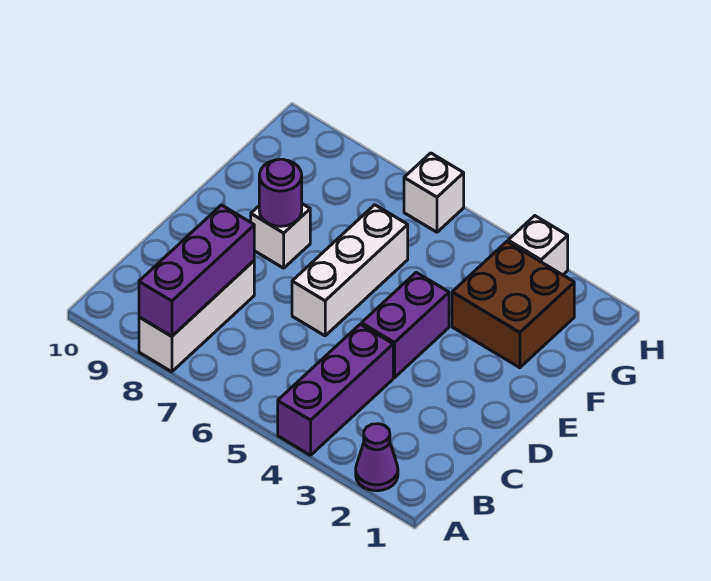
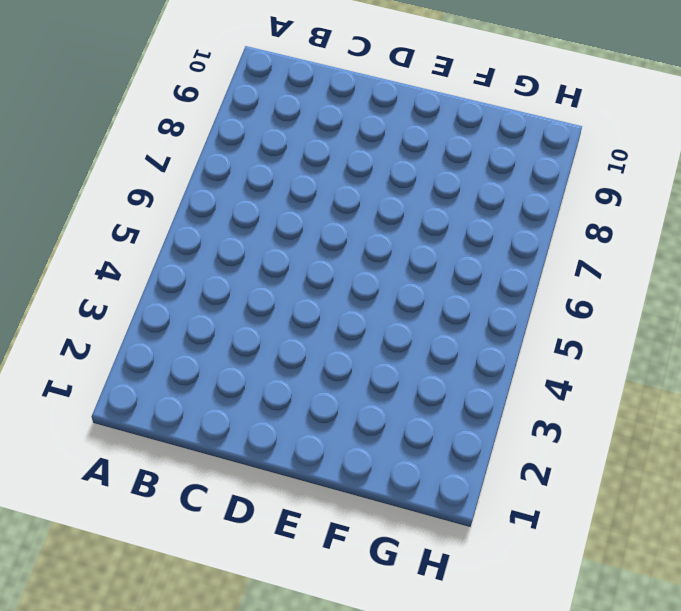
none -> purple cone A2 level 1
none -> purple brick A4:C4 level 1

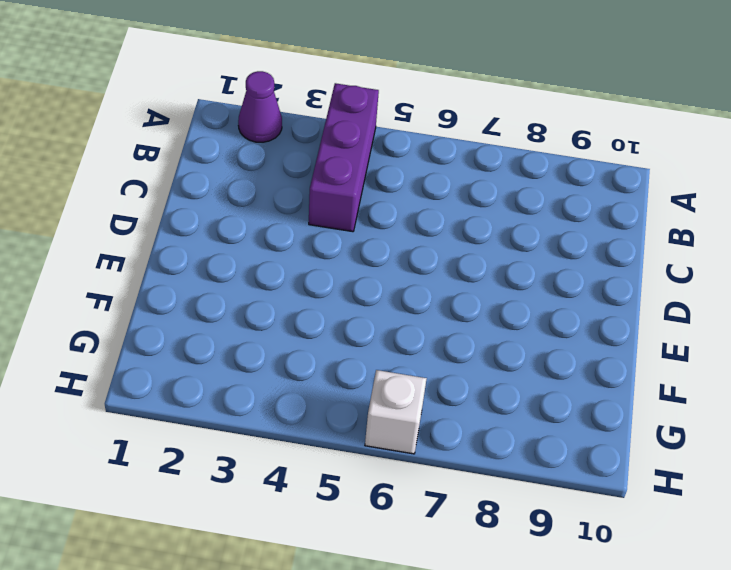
none -> white brick A8:C8 level 1
none -> purple brick D4:E4 level 1

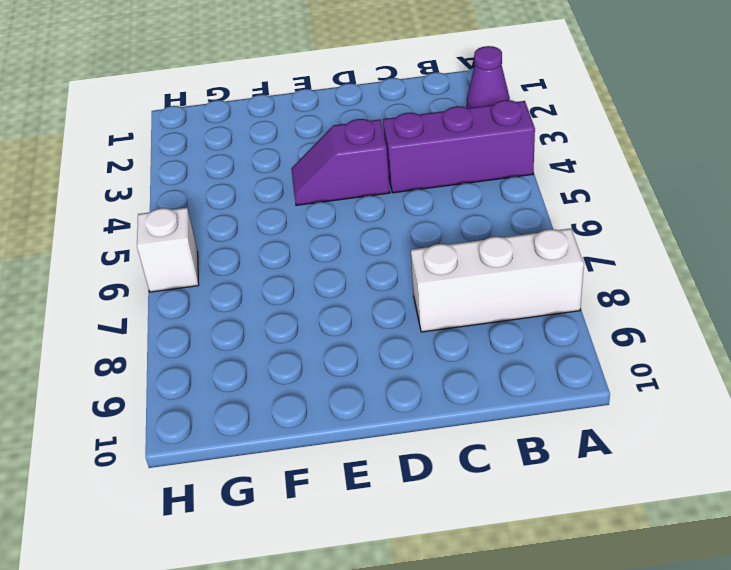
purple slope D4:E4 level 1 top D -> purple brick D4:E4 level 1
none -> white brick D6:F6 level 1
none -> white brick E8 level 1

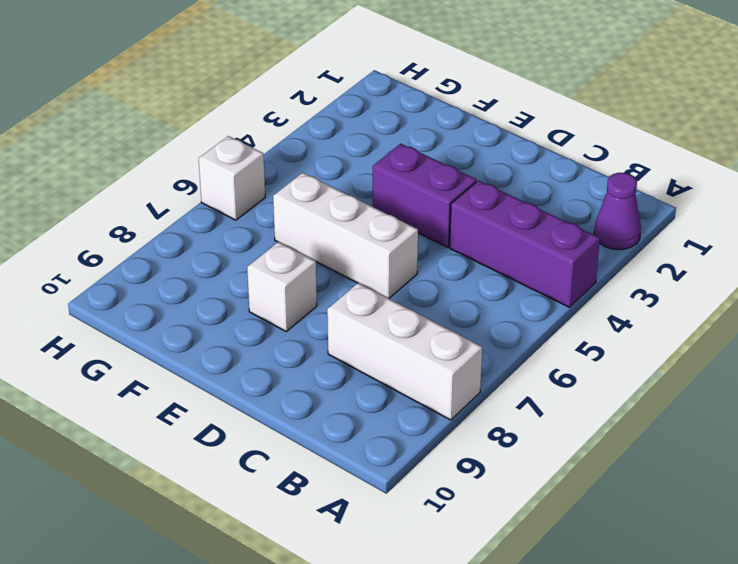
none -> brown brick F2:G3 level 1
none -> white brick H3 level 1

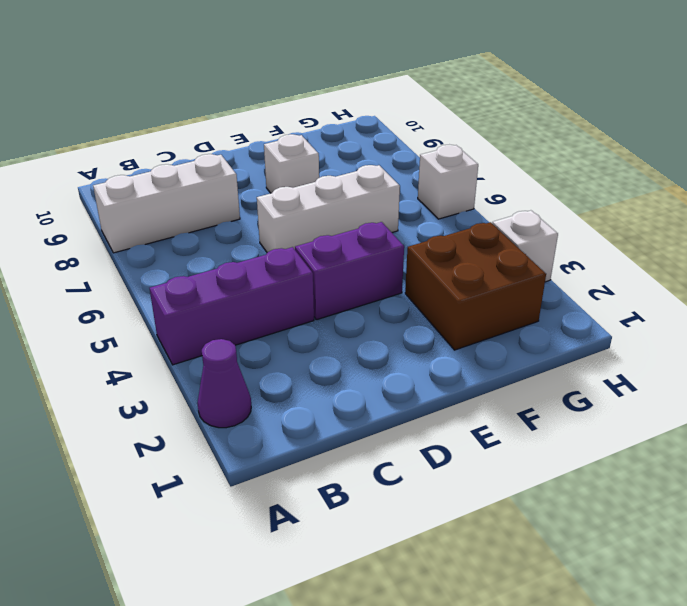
none -> purple brick A8:C8 level 2
none -> purple round brick E8 level 2

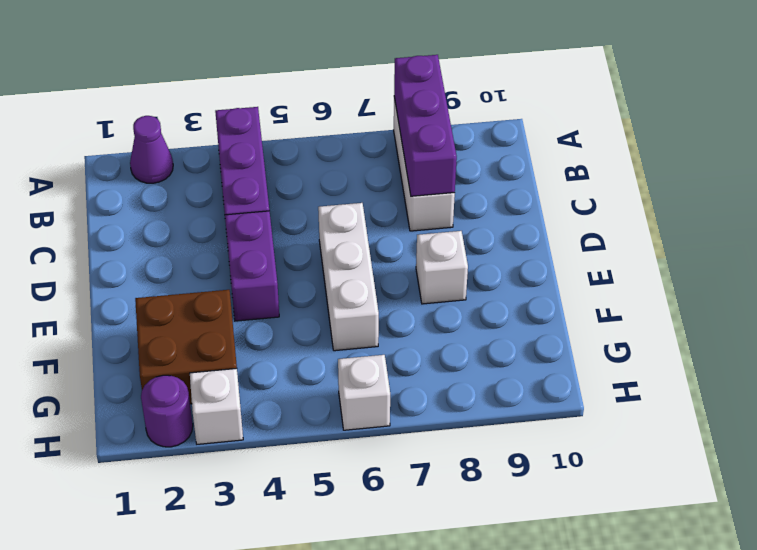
purple round brick H2 level 1 -> purple round brick E8 level 2

